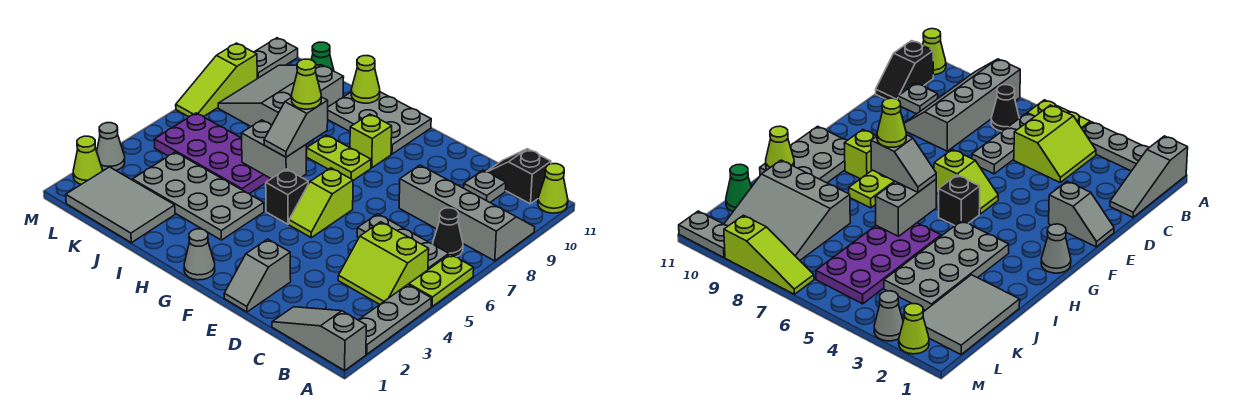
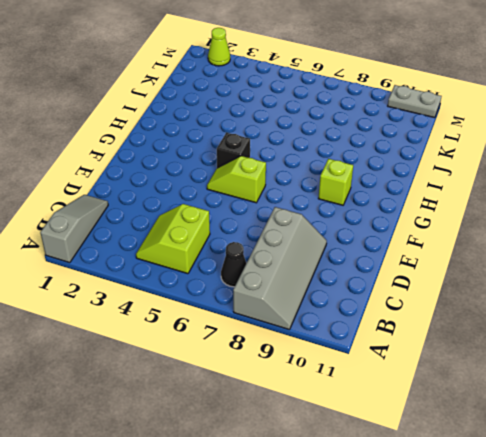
none -> grey plate A2:A4 level 1
none -> lime plate A5:A6 level 1
none -> lime cone A11 level 1
none -> grey plate B6:D6 level 1

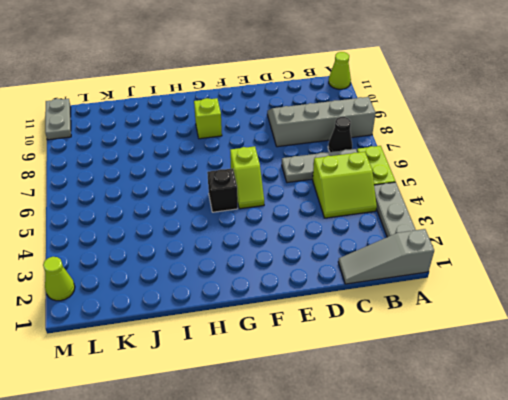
none -> black slope B11:C11 level 1 top B
none -> grey plate C10 level 1
none -> grey slope E1:E2 level 1 top 2
none -> grey cone G1 level 1

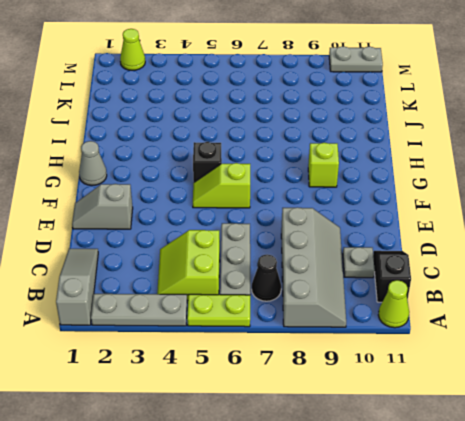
none -> lime plate G8:H8 level 1
none -> grey plate G10:I11 level 1
none -> grey plate H3:K4 level 1
none -> purple plate I5:L6 level 1

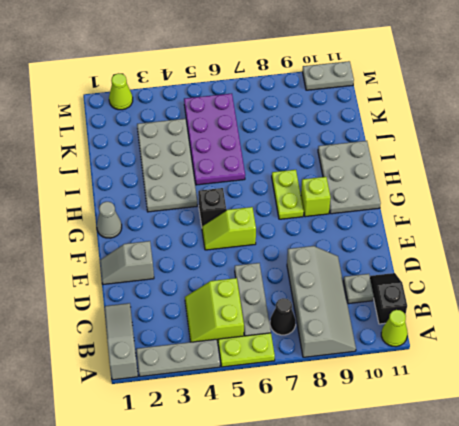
none -> grey tile J1:L2 level 1
none -> grey slope J8:L10 level 1 top J
none -> green cone K11 level 1
none -> grey cone M3 level 1

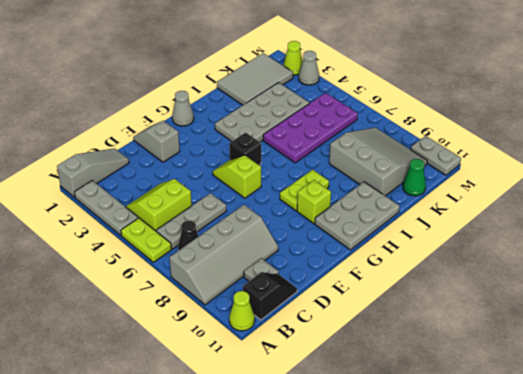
none -> lime slope M7:M9 level 1 top 9
none -> grey brick H6:I6 level 2
none -> lime cone I11 level 2
none -> grey slope H6:H7 level 3 top 7

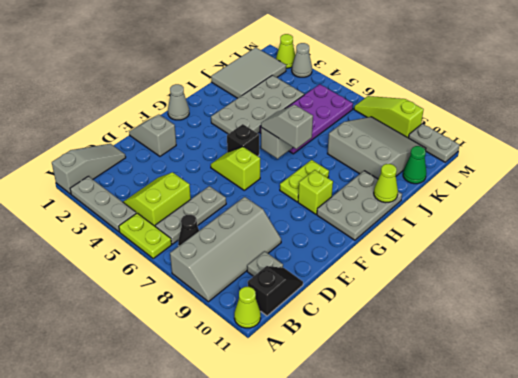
none -> lime cone H7 level 4

